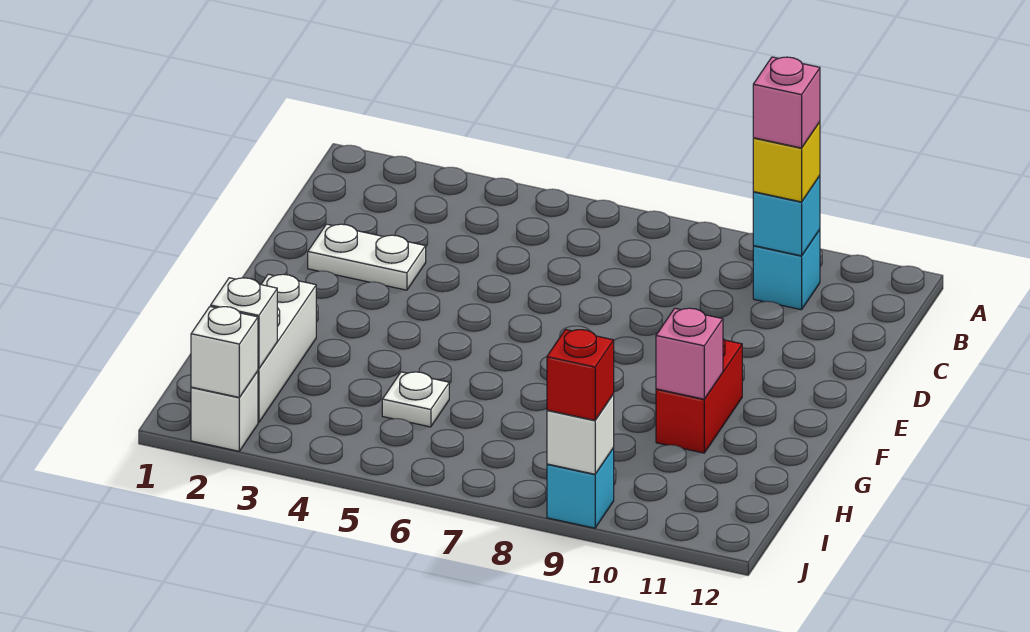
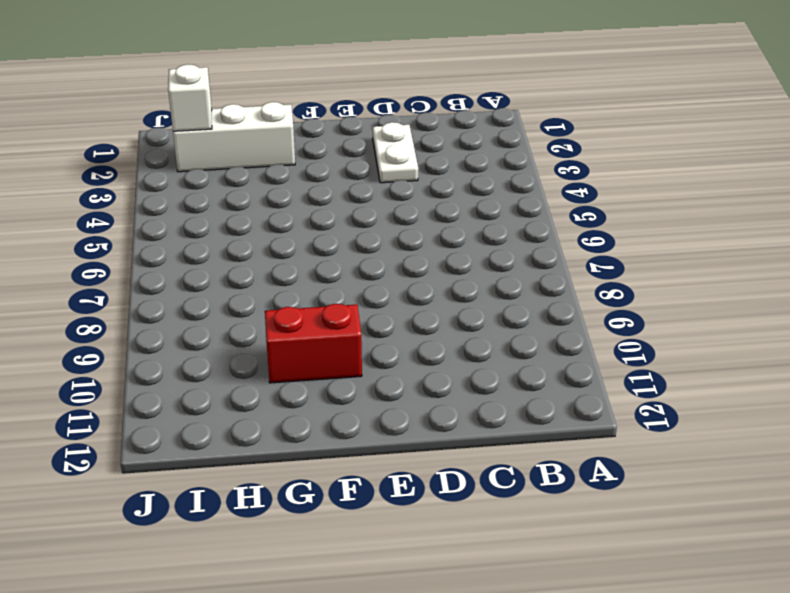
none -> cyan brick B10 level 1
none -> white plate H5 level 1
none -> white brick J2 level 1

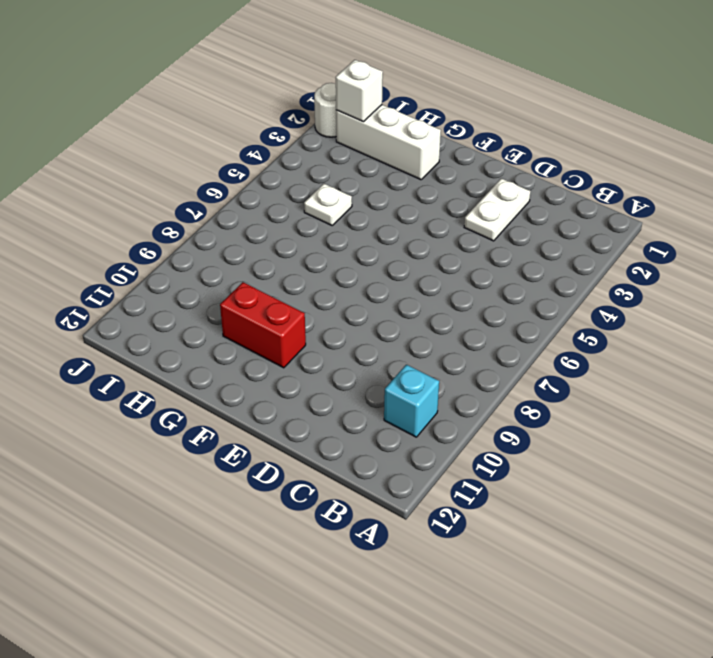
white round brick J2 level 1 -> white brick J2 level 1
none -> cyan brick J9 level 1
none -> cyan brick B10 level 2
none -> pink brick G10 level 2

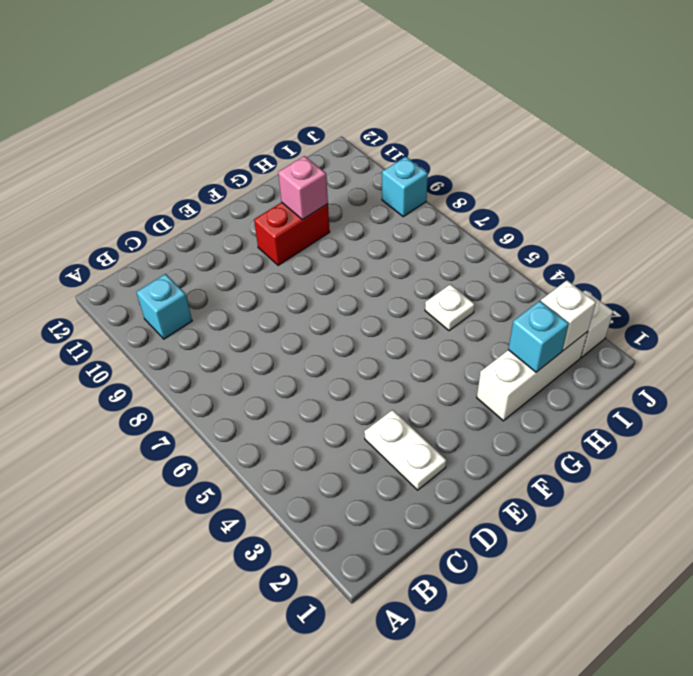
cyan brick H2 level 2 -> cyan brick B10 level 2
none -> white brick J2 level 2
none -> white brick J9 level 2
none -> yellow brick B10 level 3

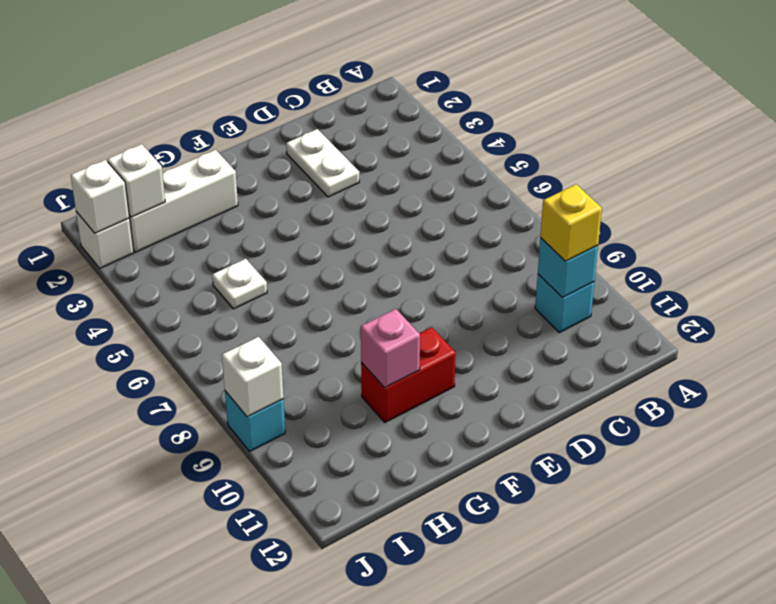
none -> red brick J9 level 3
none -> pink brick B10 level 4

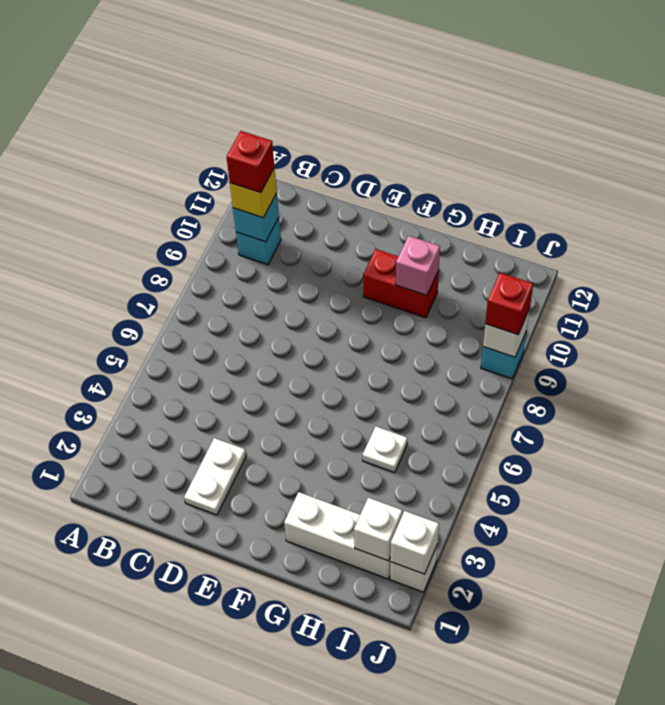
red brick B10 level 4 -> pink brick B10 level 4

